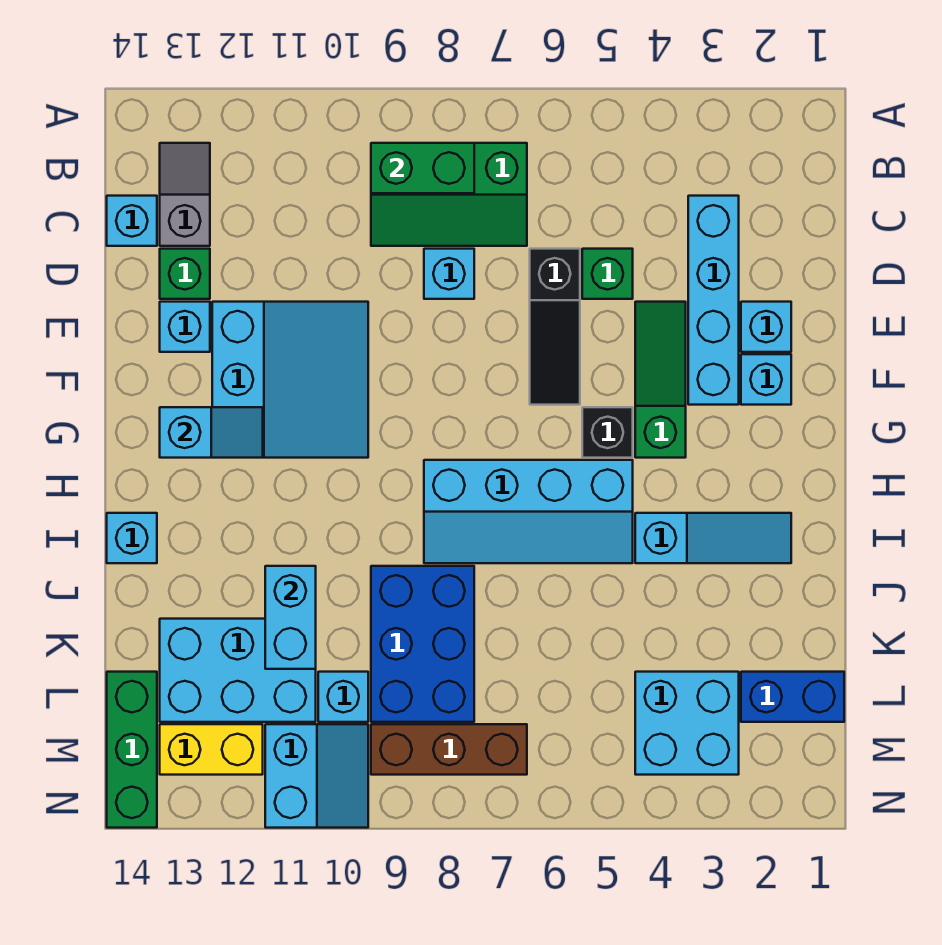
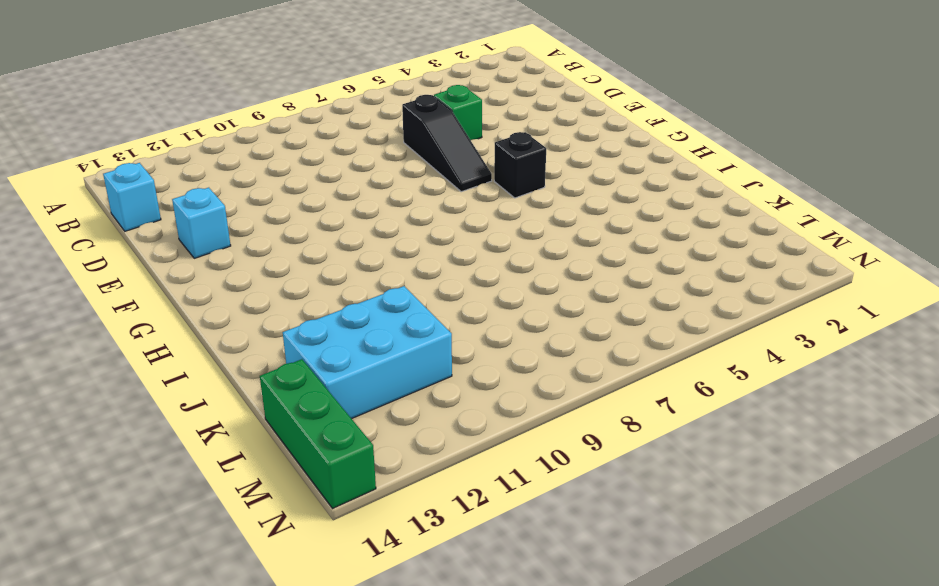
none -> green slope B7:C9 level 1 top B
none -> grey slope B13:C13 level 1 top C
none -> cyan brick C3:F3 level 1

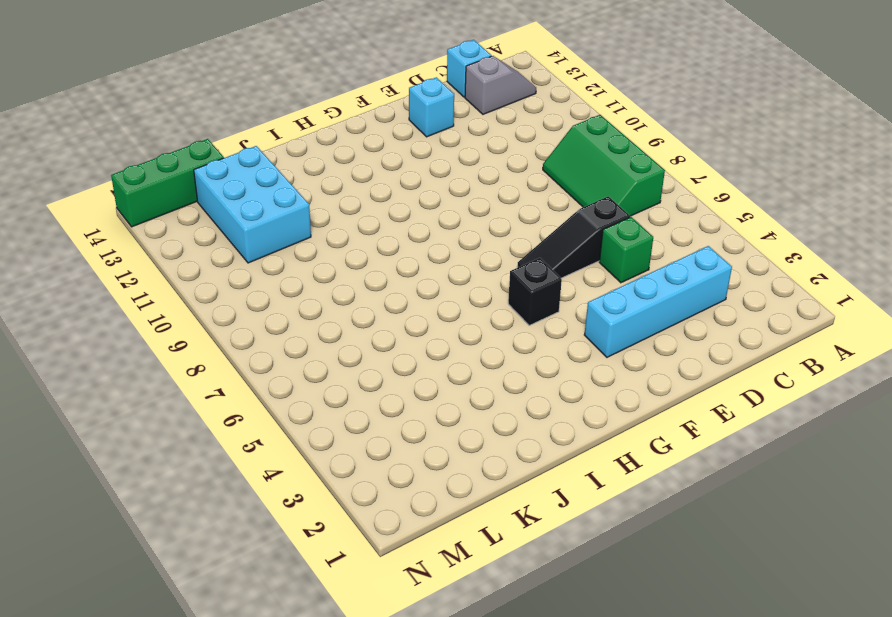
none -> cyan brick D8 level 1
none -> green brick D13 level 1
none -> cyan brick E2 level 1

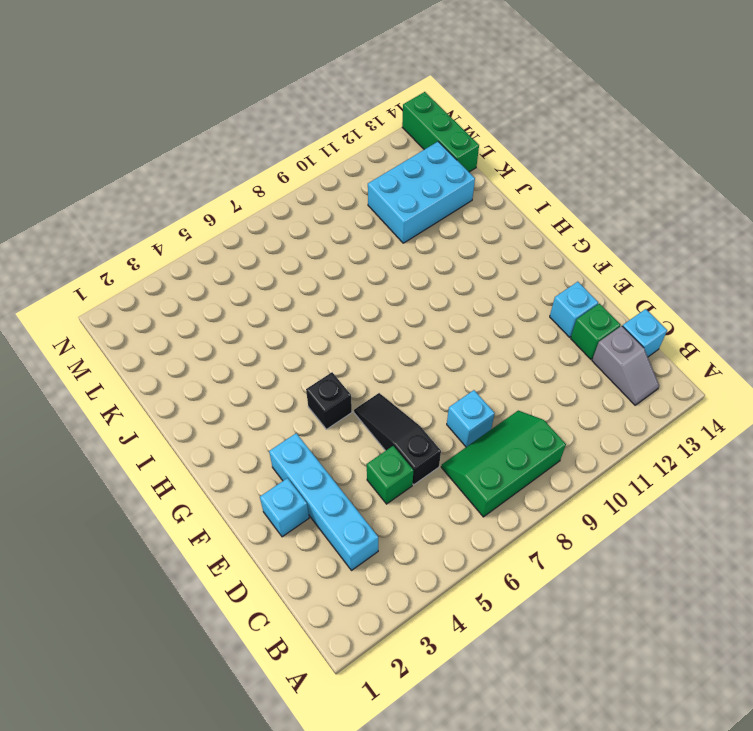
none -> green slope E4:G4 level 1 top G
none -> cyan slope E10:G12 level 1 top 12
none -> cyan brick F2 level 1

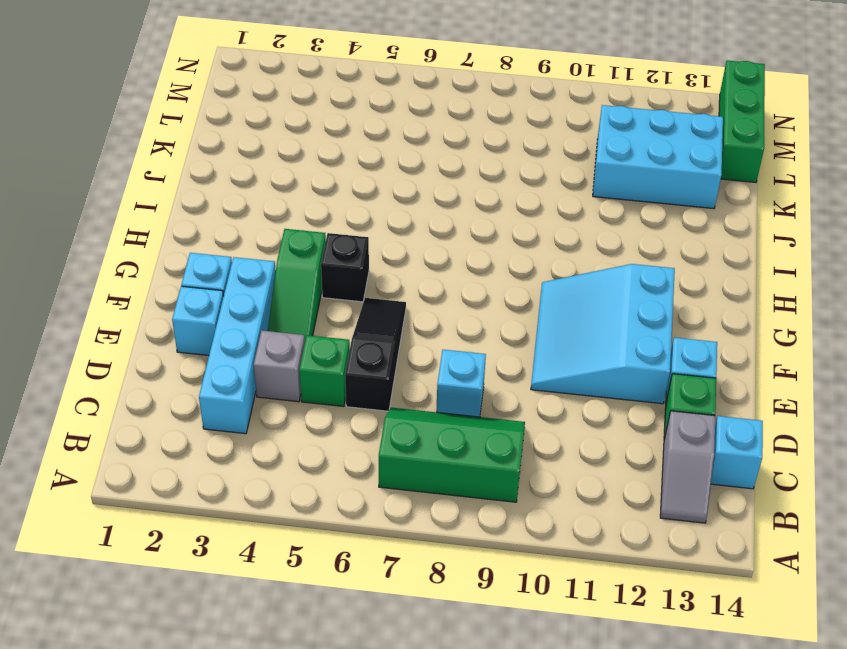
grey brick D4 level 1 -> none
none -> cyan slope H5:I8 level 1 top H
none -> cyan slope I2:I4 level 1 top 4
none -> cyan brick I14 level 1

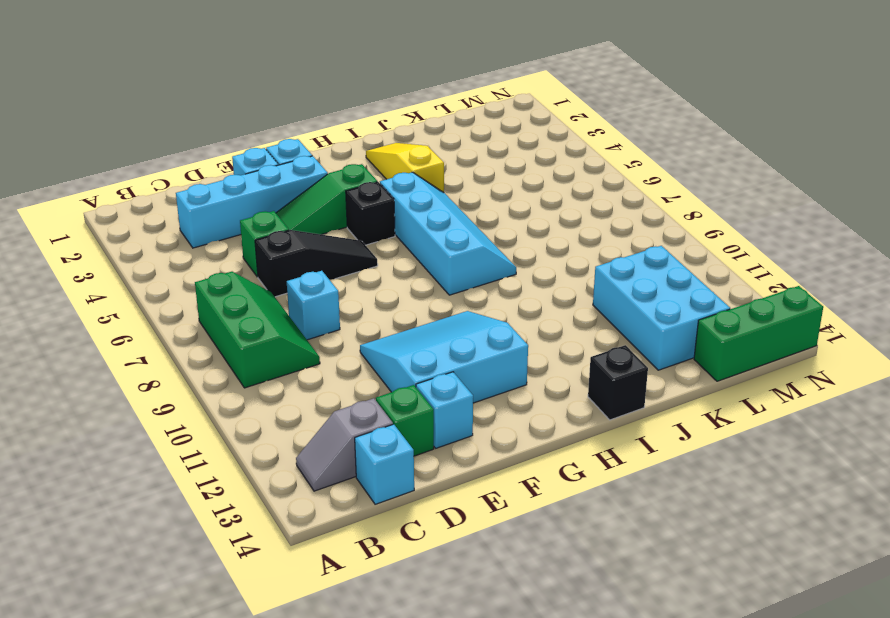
yellow slope I2:I4 level 1 top 4 -> cyan slope I2:I4 level 1 top 4
black brick I14 level 1 -> cyan brick I14 level 1
none -> blue brick J8:L9 level 1
none -> blue brick L1:L2 level 1
none -> cyan brick L3:M4 level 1

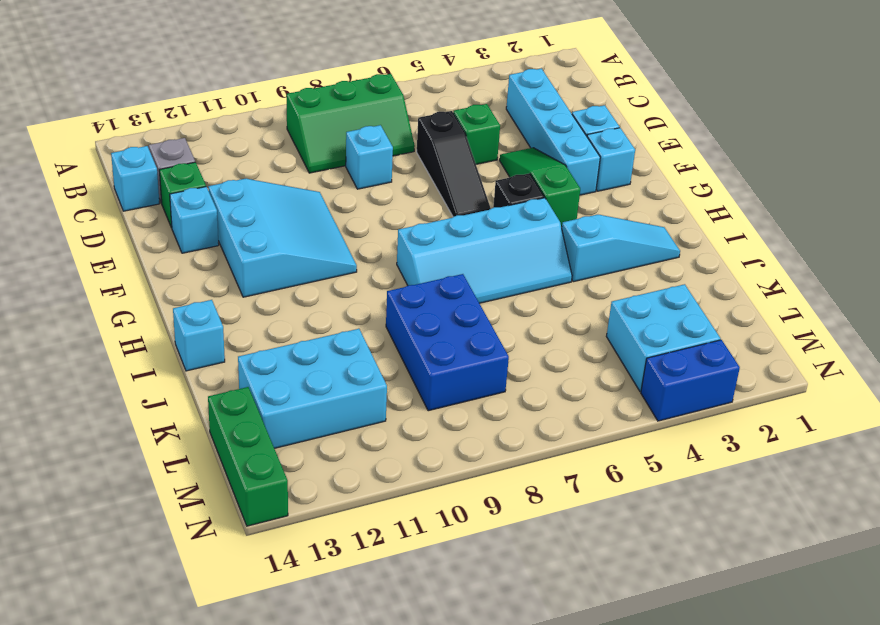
blue brick N3:N4 level 1 -> blue brick L1:L2 level 1
none -> cyan brick L10 level 1
none -> brown brick M7:M9 level 1
none -> cyan slope M10:N11 level 1 top 11

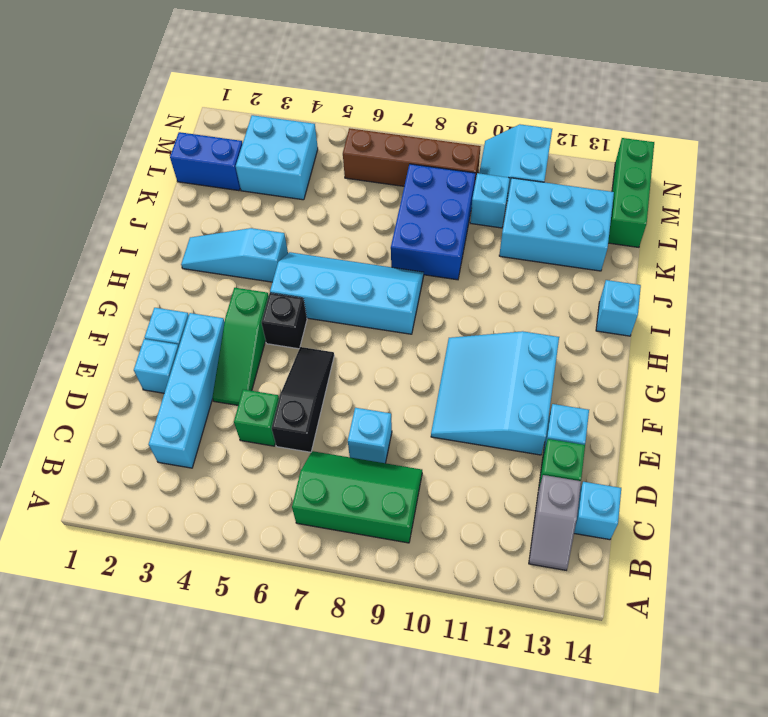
brown brick M6:M9 level 1 -> brown brick M7:M9 level 1
none -> yellow brick M12:M13 level 1
none -> green brick B8:B9 level 2
none -> cyan slope G12:G13 level 2 top 13

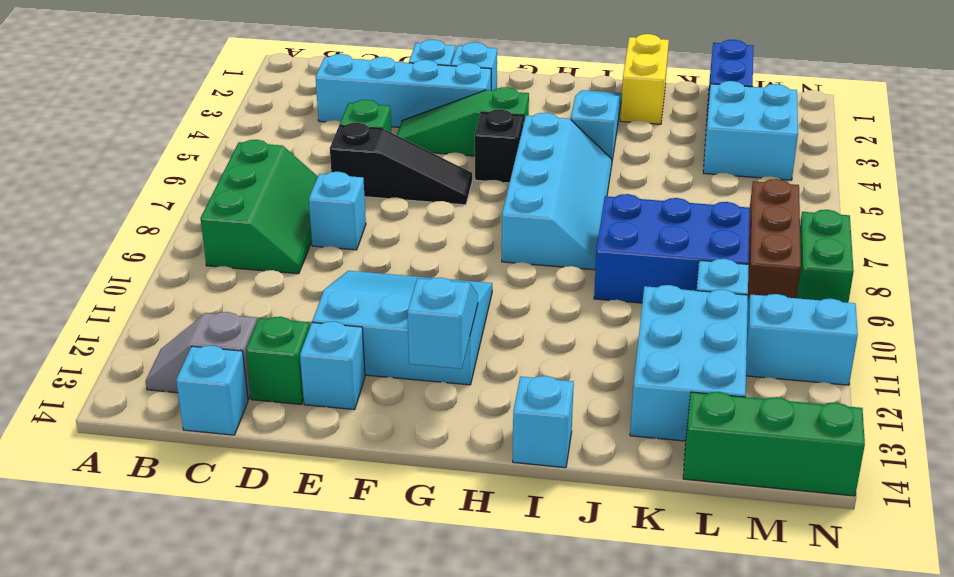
yellow brick J1:J2 level 1 -> yellow brick M12:M13 level 1
green brick N8:N9 level 1 -> green brick B8:B9 level 2
none -> cyan brick J11:K11 level 2

